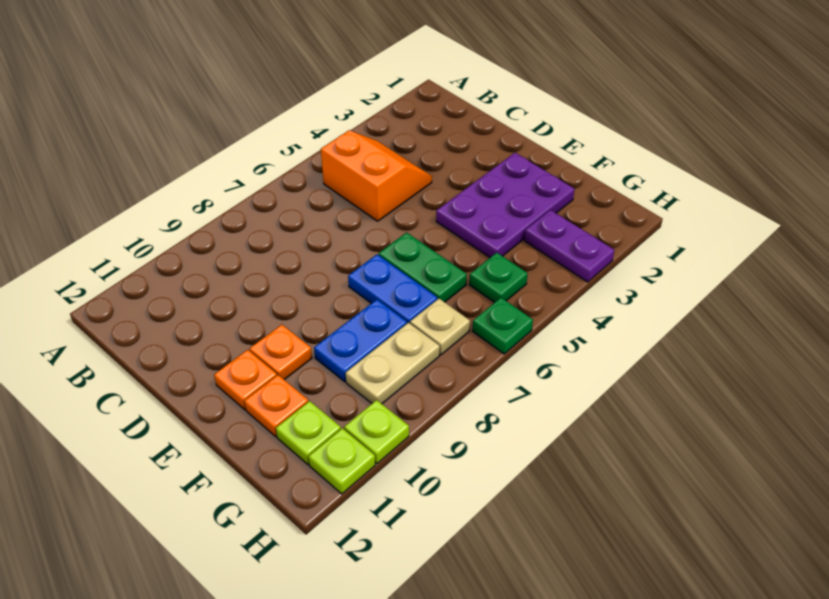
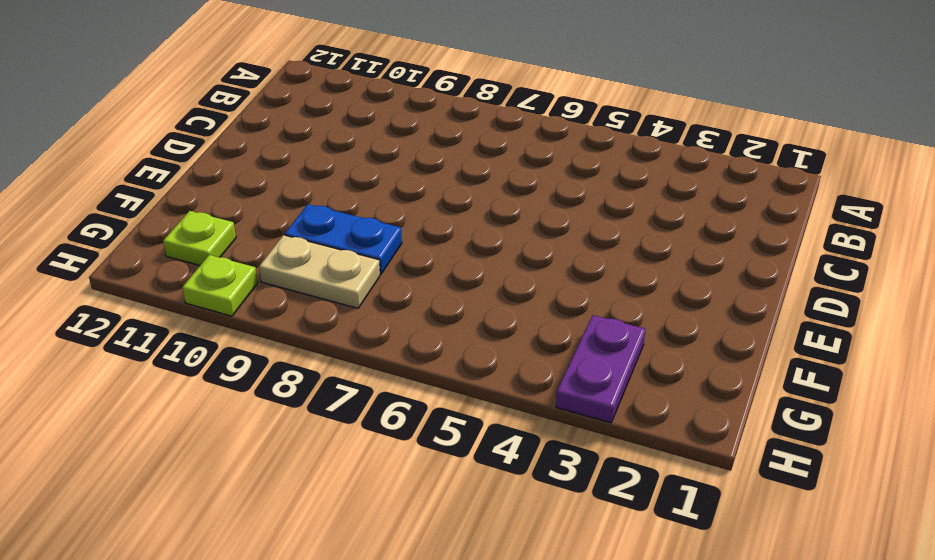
none -> orange slope B4:C5 level 1 top 5
none -> purple plate E2:F4 level 1
none -> green plate E6:F6 level 1

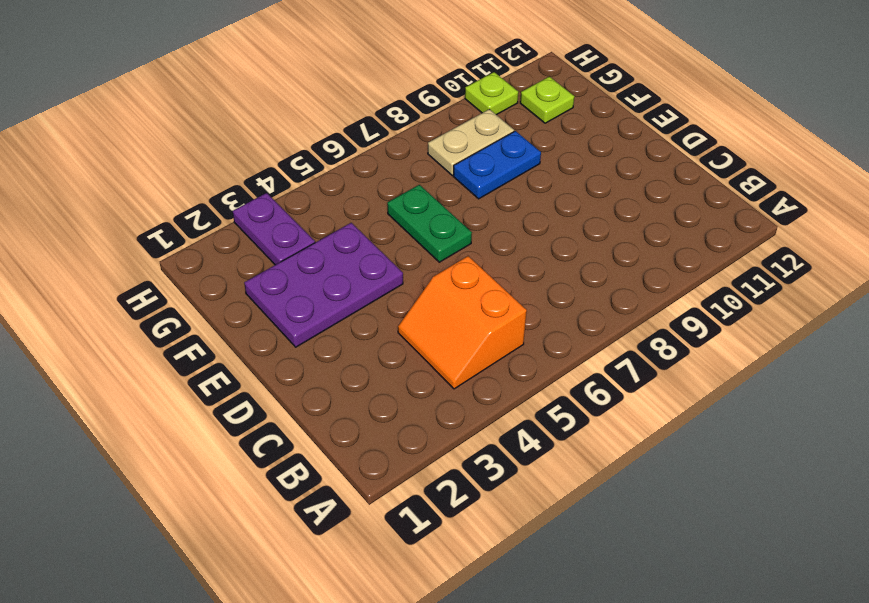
none -> blue plate E7:F7 level 1
none -> orange plate E10 level 1
none -> orange plate E11 level 1

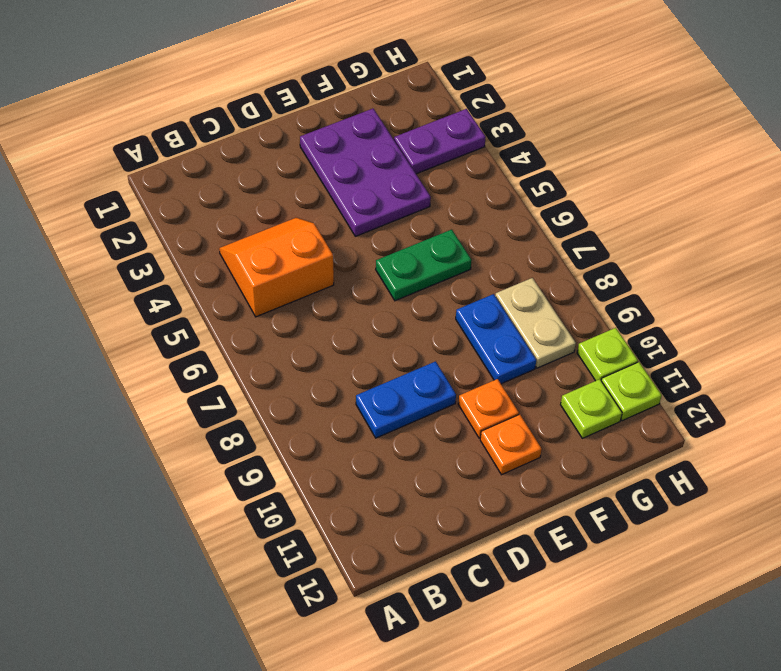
blue plate C9:D9 level 1 -> blue plate E7:F7 level 1
none -> orange plate F11 level 1
none -> green plate G5 level 1
none -> tan plate G7 level 1

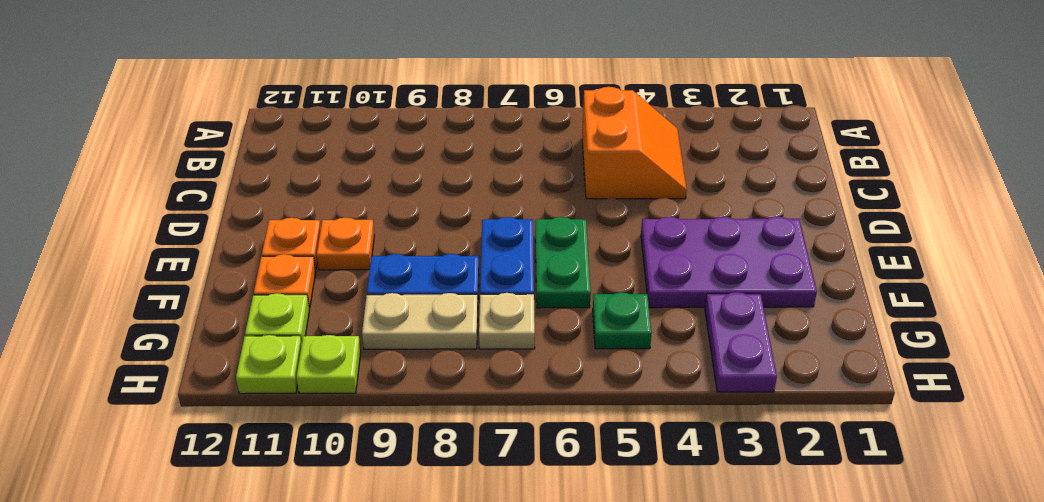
none -> green plate H6 level 1

